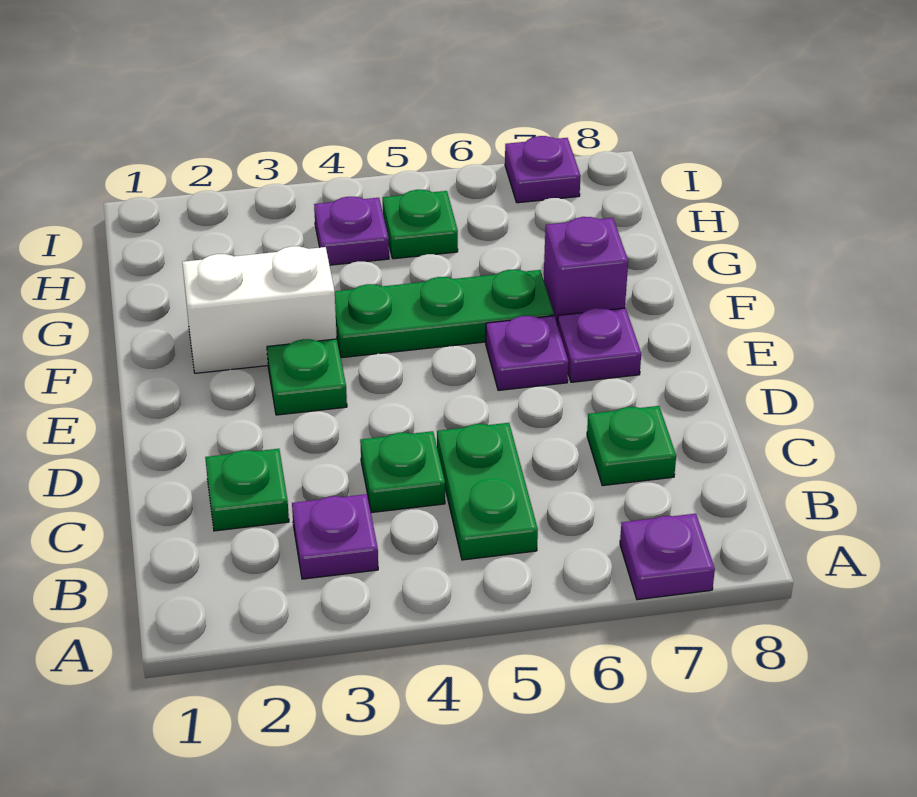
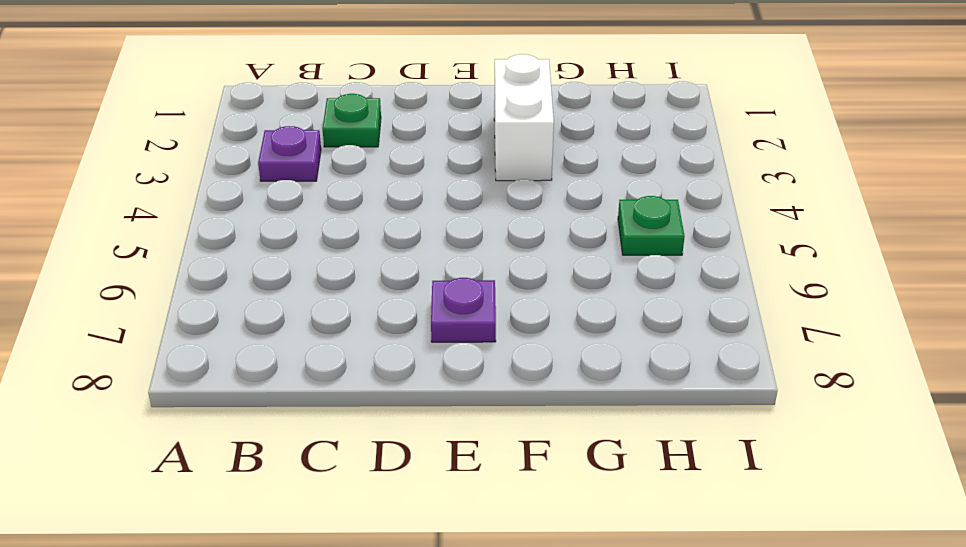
none -> purple plate A7 level 1
none -> green plate B5:C5 level 1
none -> green plate C4 level 1

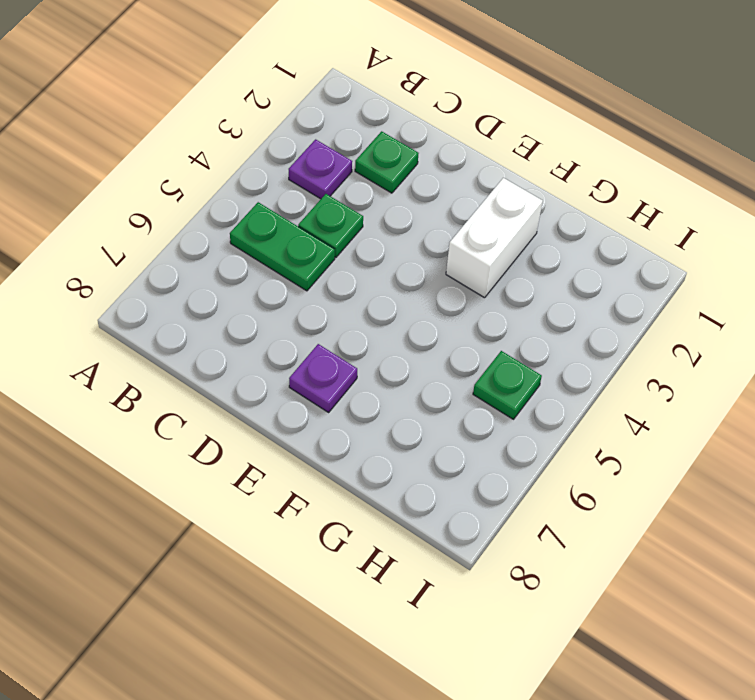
none -> purple plate A7 level 1
none -> green plate C7 level 1
none -> green plate E3 level 1

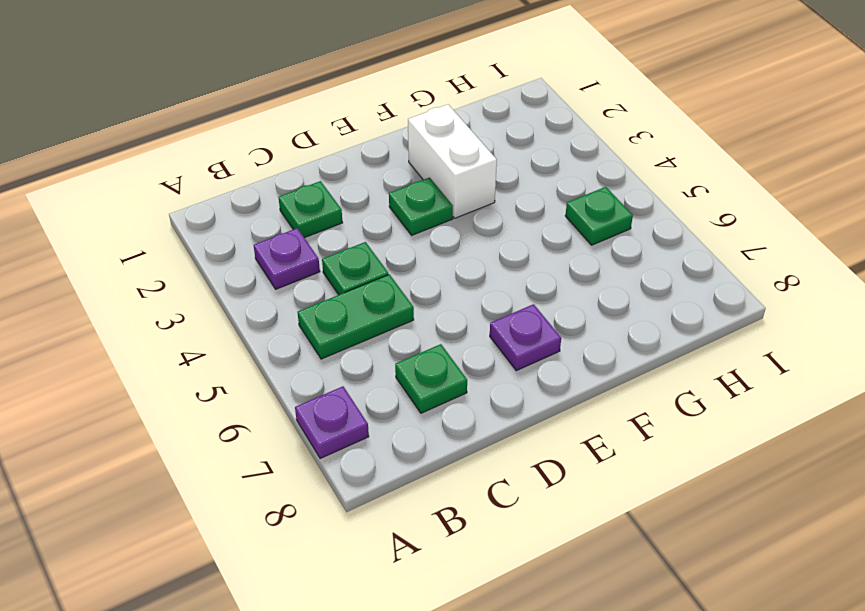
none -> purple plate E6 level 1
none -> green plate F4:F6 level 1
none -> purple brick F7 level 1

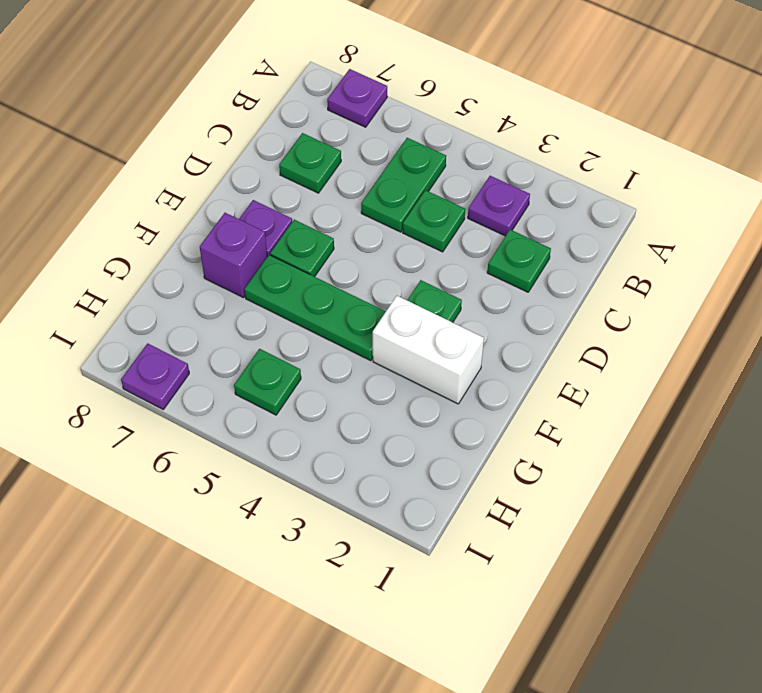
green plate E6 level 1 -> purple plate E6 level 1
none -> purple plate H4 level 1

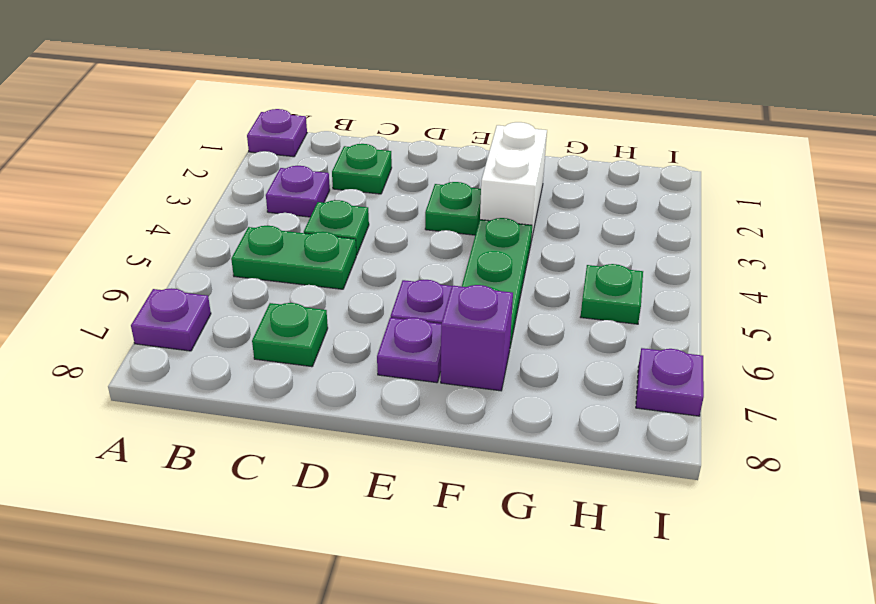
purple plate A1 level 1 -> purple plate H4 level 1

